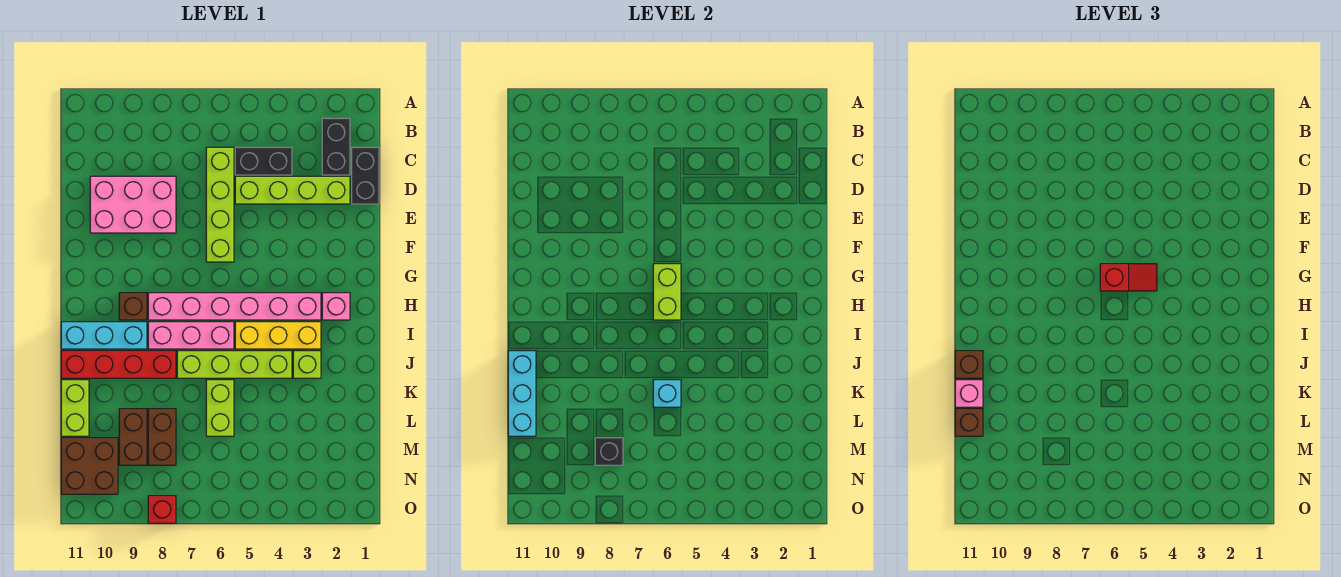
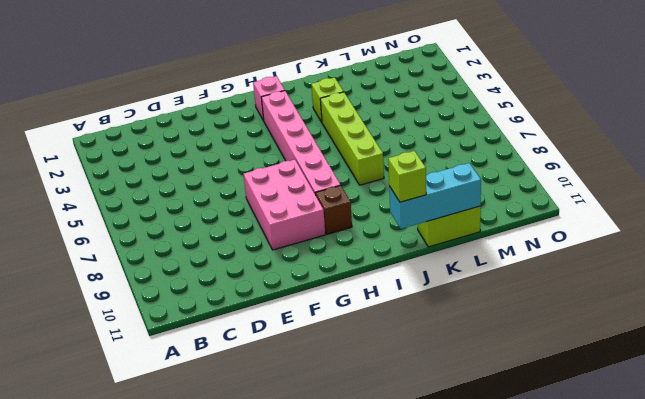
pink brick F7:G9 level 1 -> pink brick D8:E10 level 1
lime brick J11 level 3 -> brown brick J11 level 3
none -> black brick B2:C2 level 1
none -> black brick C1:D1 level 1
none -> black brick C4:C5 level 1

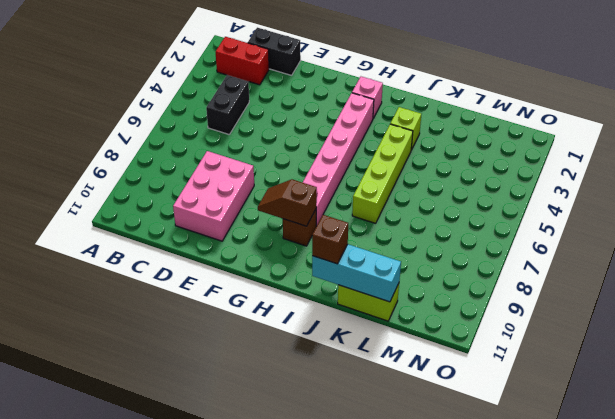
red brick B2:C2 level 1 -> black brick B2:C2 level 1
brown slope G9:H9 level 2 top H -> none
none -> lime brick C6:F6 level 1
none -> lime brick D2:D5 level 1
none -> yellow brick I3:I5 level 1

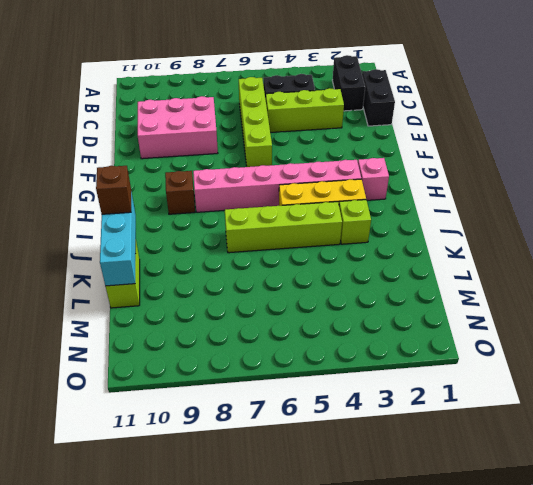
lime brick D3:D5 level 1 -> lime brick D2:D5 level 1
none -> pink brick I6:I8 level 1
none -> cyan brick I9:I11 level 1
none -> red brick J8:J11 level 1

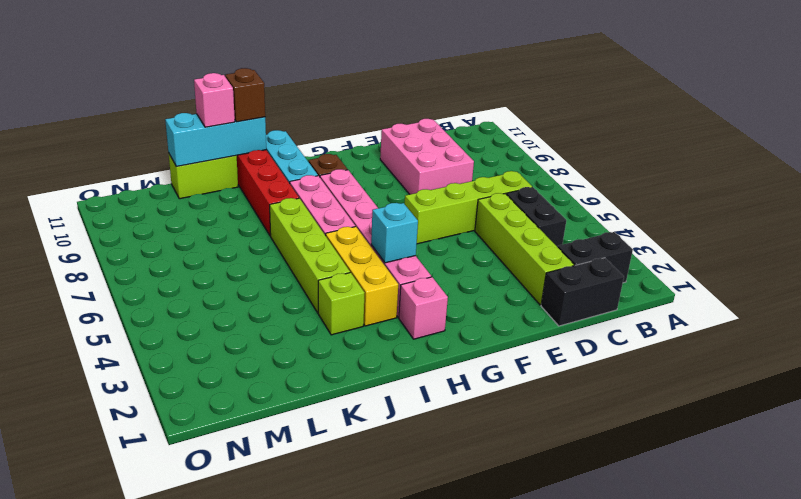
cyan brick H4 level 2 -> cyan brick K6 level 2
none -> lime brick K6:L6 level 1
none -> brown brick L8:M8 level 1
none -> brown brick L9:M9 level 1

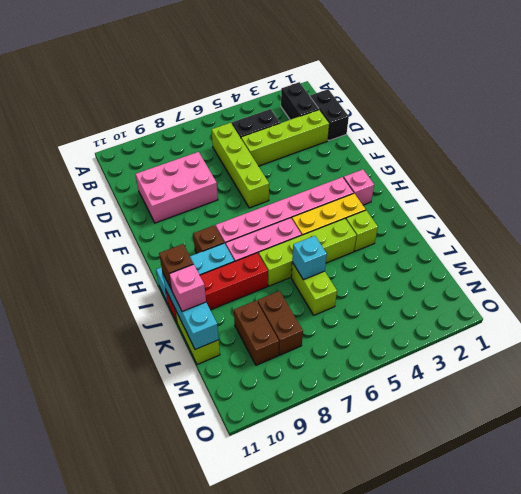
none -> brown brick M10:N11 level 1
none -> red brick O8 level 1
none -> lime brick G6:H6 level 2

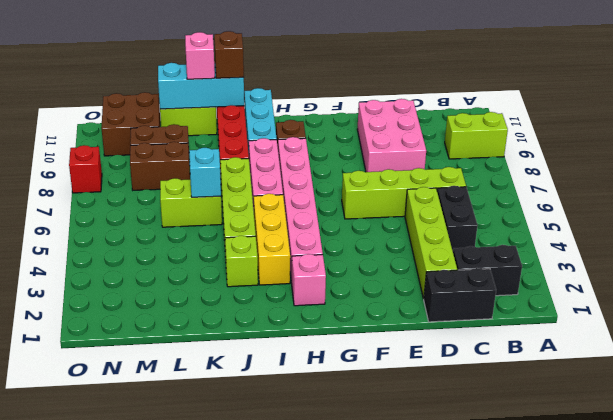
lime brick A9:B9 level 1 -> lime brick G6:H6 level 2
none -> black brick M8 level 2
none -> red slope G5:G6 level 3 top 6
none -> brown brick L11 level 3

